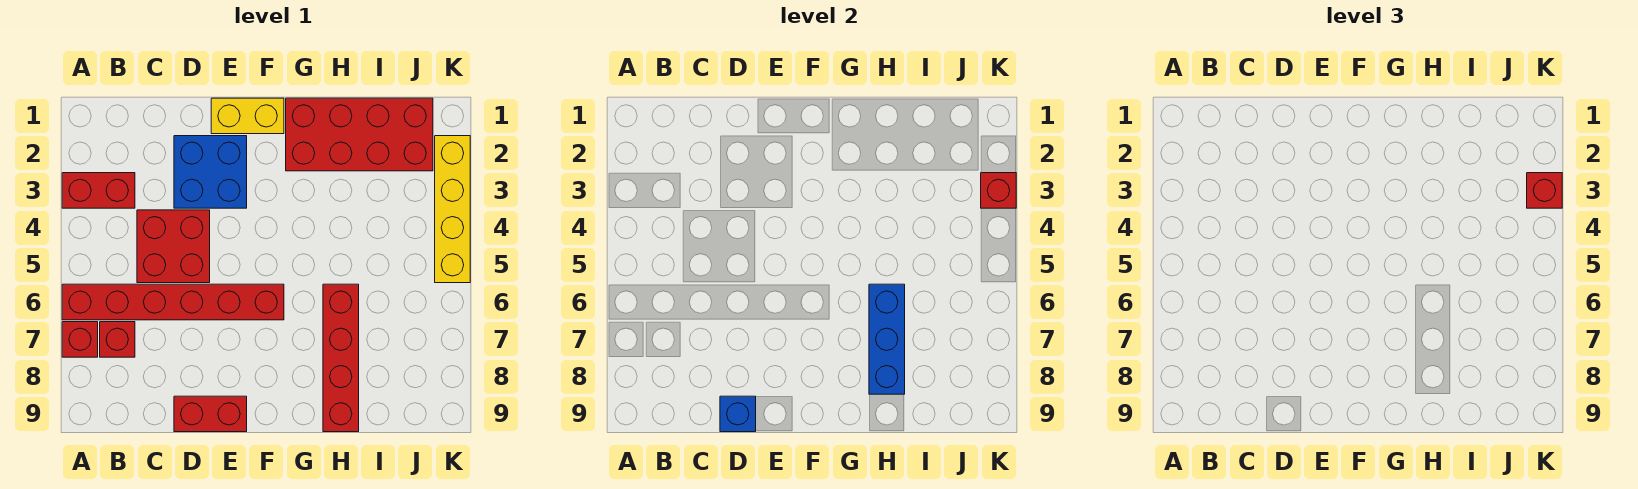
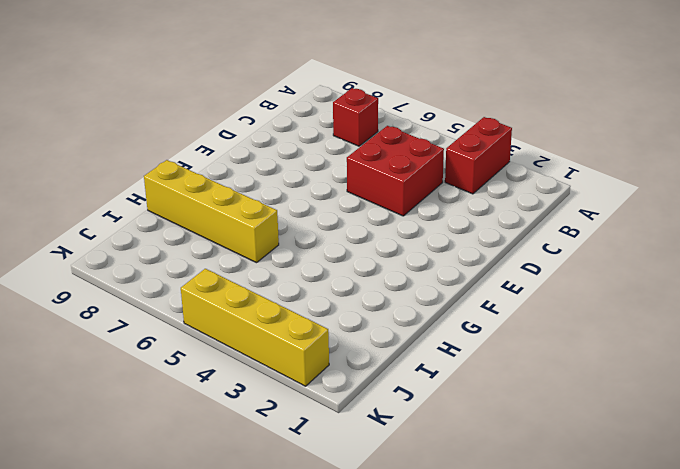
yellow brick H6:H9 level 1 -> red brick H6:H9 level 1
none -> red brick A6:F6 level 1
none -> red brick A7 level 1
none -> blue brick D2:E3 level 1

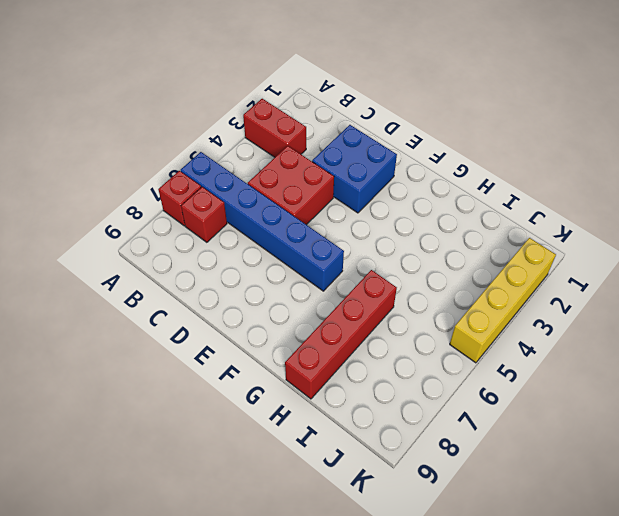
blue brick A6:F6 level 1 -> red brick A6:F6 level 1
none -> red brick D9:E9 level 1
none -> yellow brick E1:F1 level 1
none -> red brick G1:J2 level 1

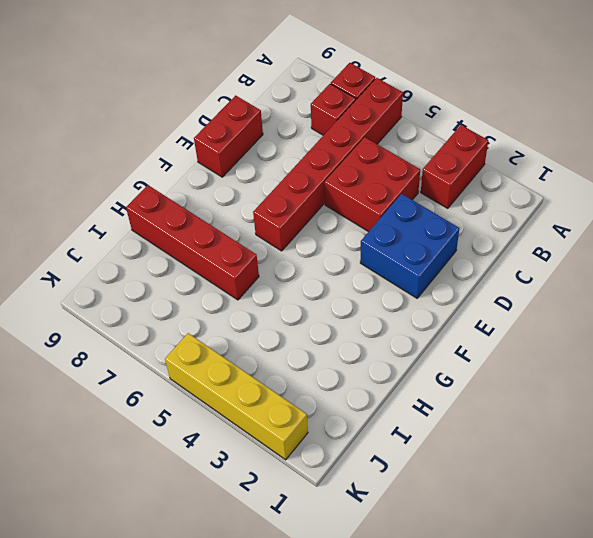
none -> yellow brick E1:F1 level 1
none -> red brick G1:J2 level 1
none -> blue brick D9 level 2

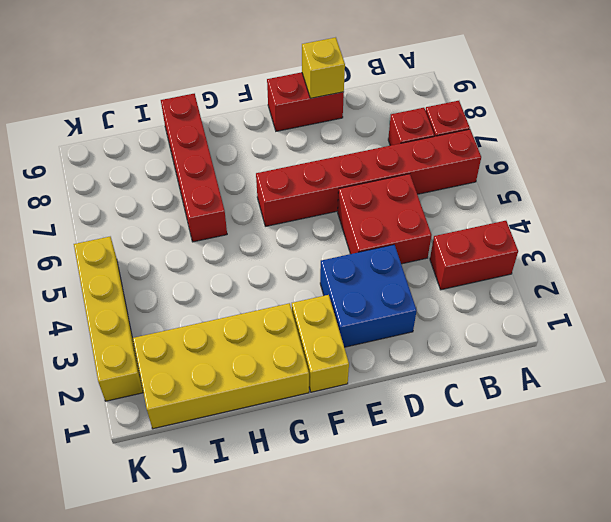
yellow brick D9 level 2 -> blue brick D9 level 2
yellow brick F1:F2 level 1 -> yellow brick E1:F1 level 1
yellow brick G1:J2 level 1 -> red brick G1:J2 level 1
none -> blue brick H6:H8 level 2
none -> red brick K3 level 2
none -> red brick K3 level 3

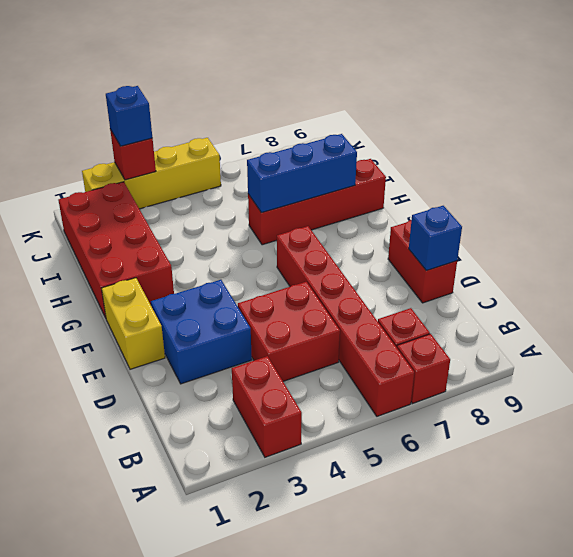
blue brick K3 level 3 -> red brick K3 level 3

